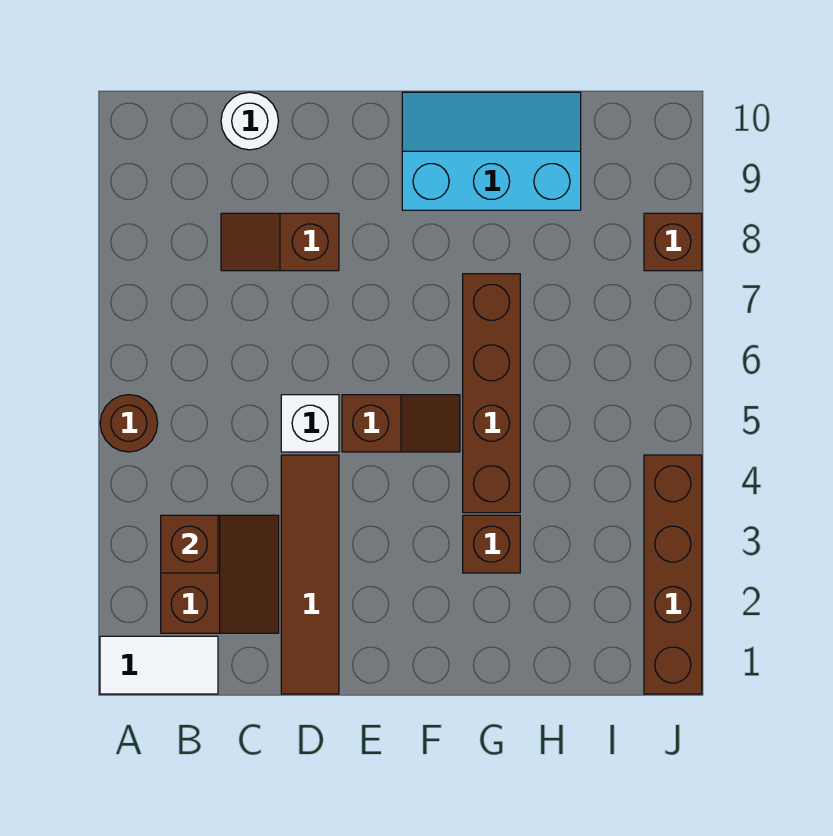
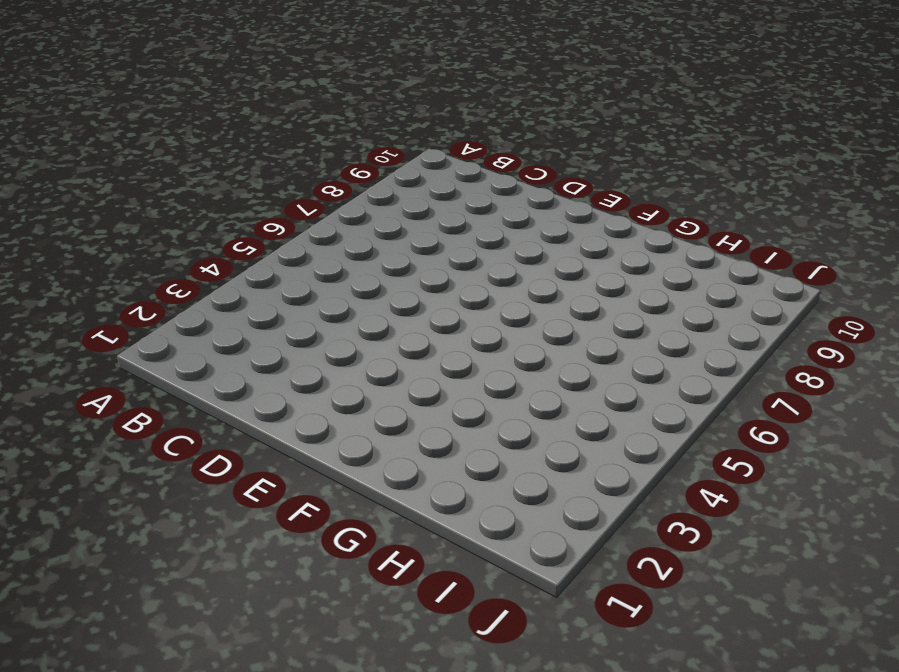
none -> white tile A1:B1 level 1
none -> brown round brick A5 level 1
none -> brown slope B2:C3 level 1 top B

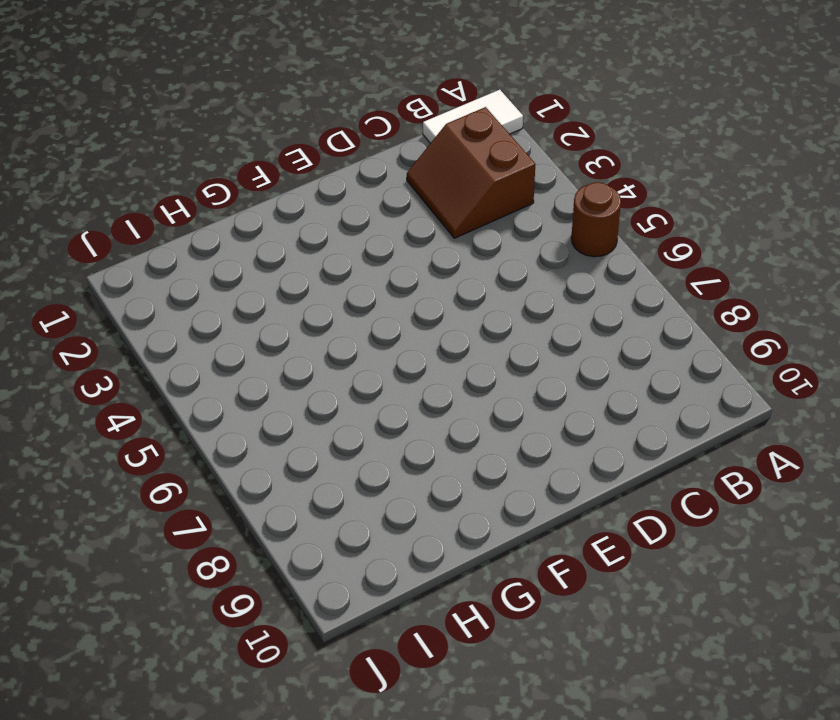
none -> brown slope C8:D8 level 1 top D
none -> white round brick C10 level 1
none -> brown tile D1:D4 level 1

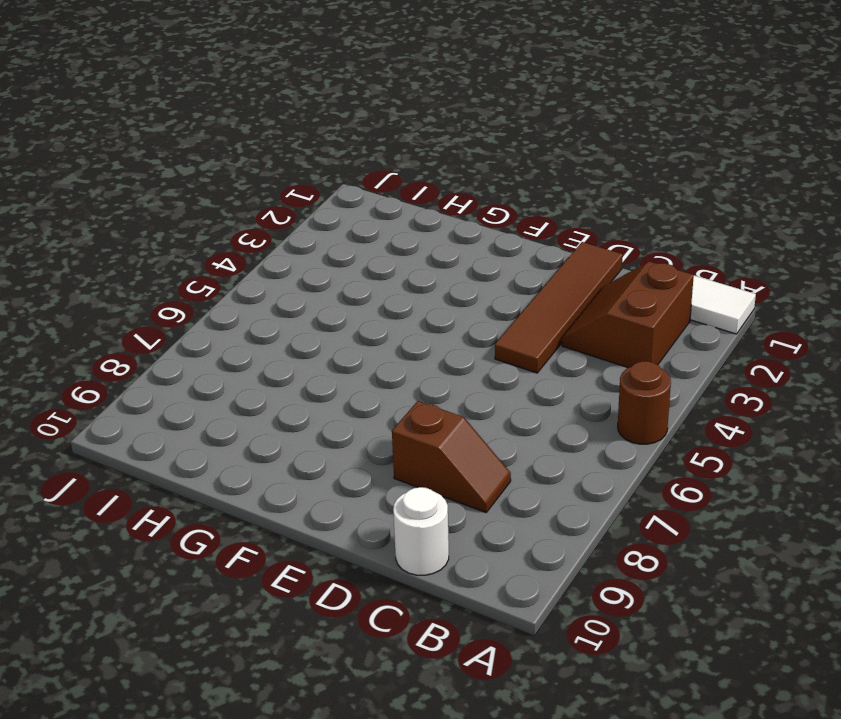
none -> white brick D5 level 1
none -> brown slope E5:F5 level 1 top E
none -> cyan slope F9:H10 level 1 top 9

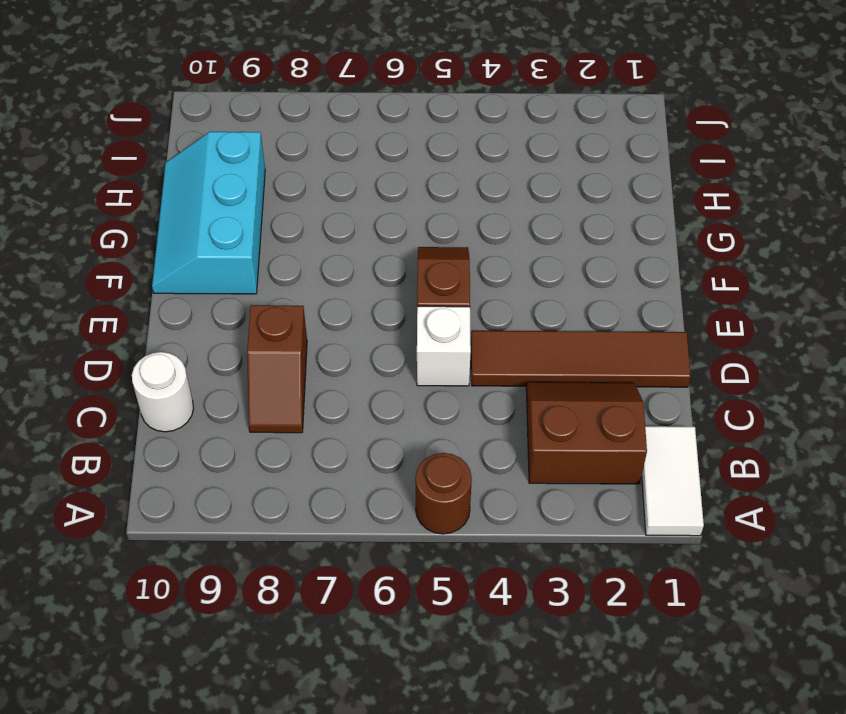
none -> brown brick G3 level 1
none -> brown brick G4:G7 level 1
none -> brown brick J1:J4 level 1

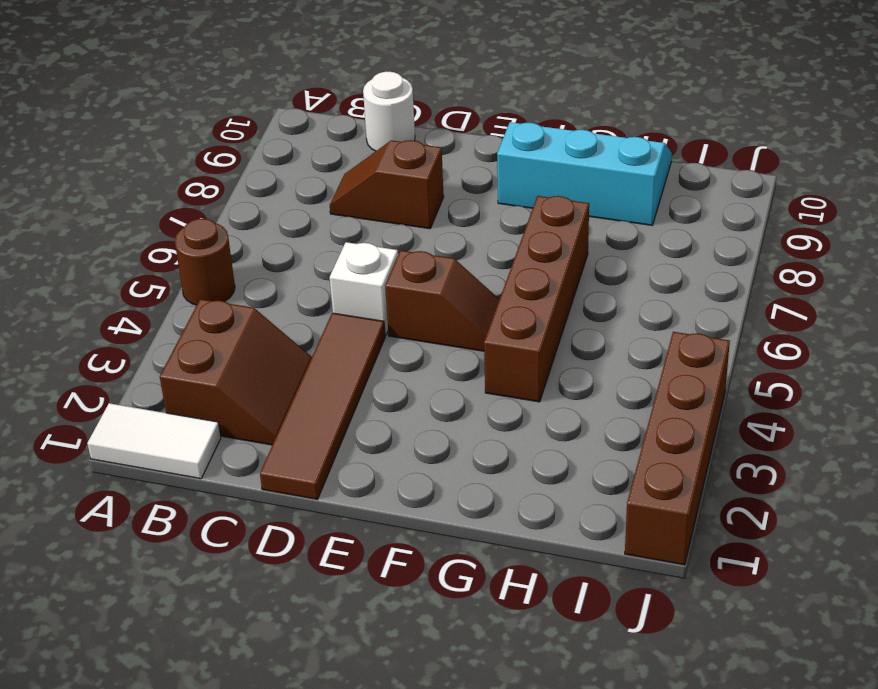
none -> brown brick G3 level 1
none -> brown brick J8 level 1
none -> brown brick B3 level 2

